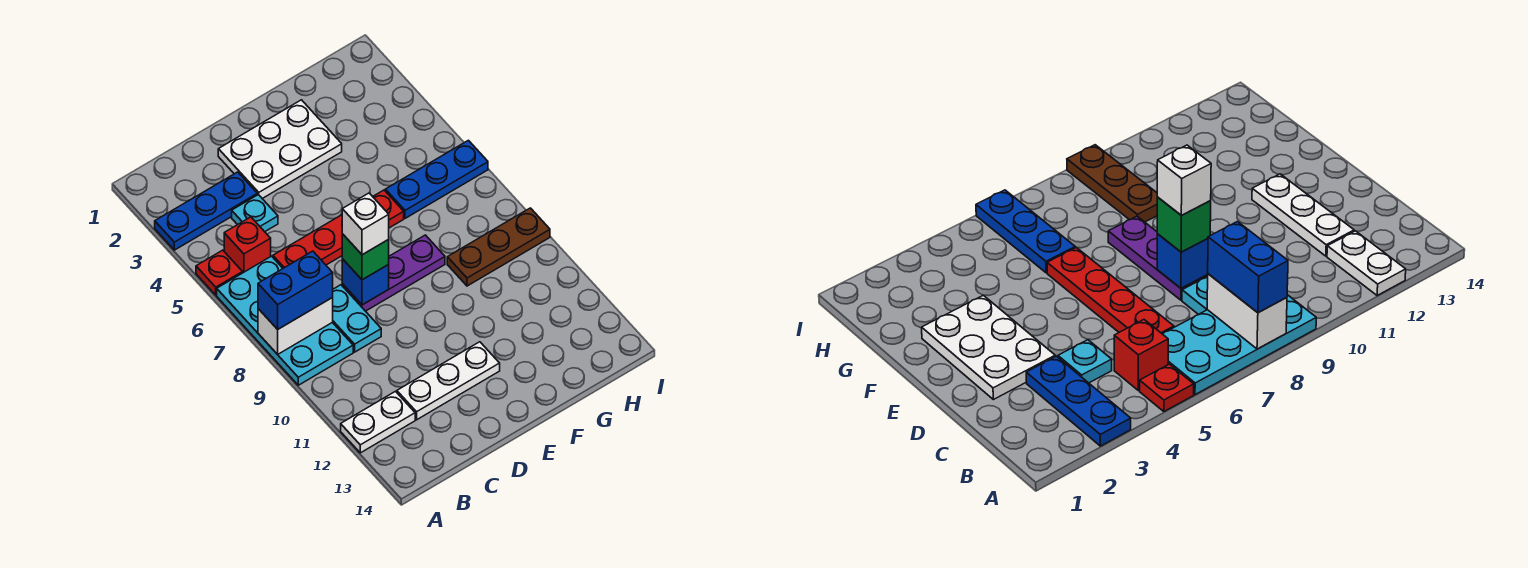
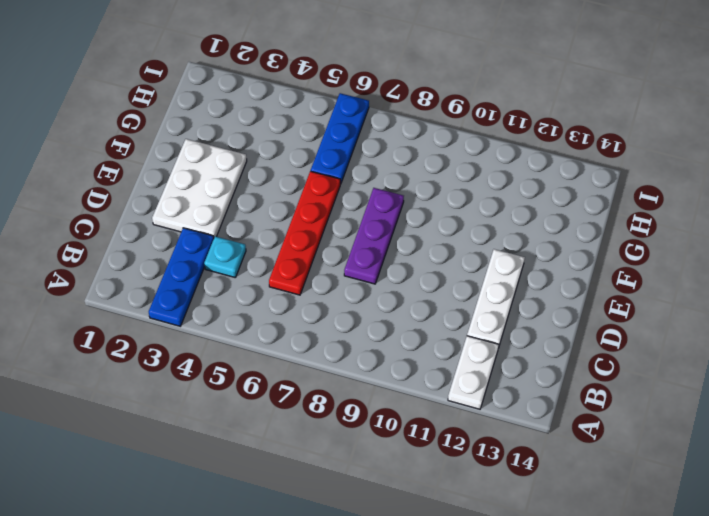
none -> red plate A5 level 1
none -> cyan plate A6:B9 level 1
none -> red brick B5 level 1

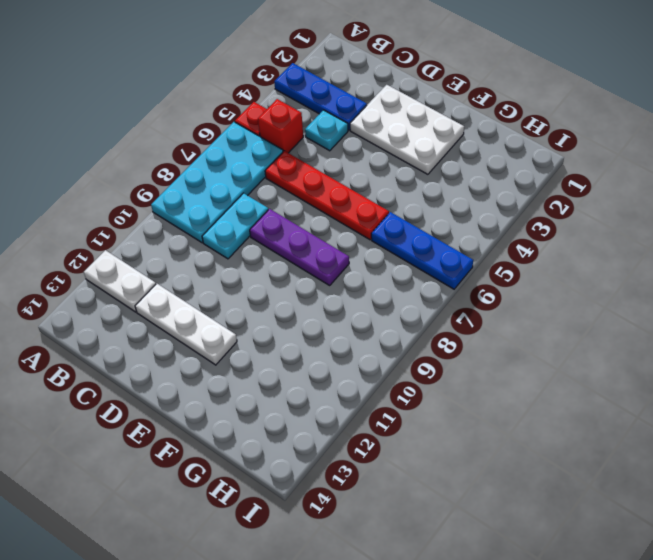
none -> brown plate G9:I9 level 1
none -> white brick A8:B8 level 2
none -> blue brick D8 level 2

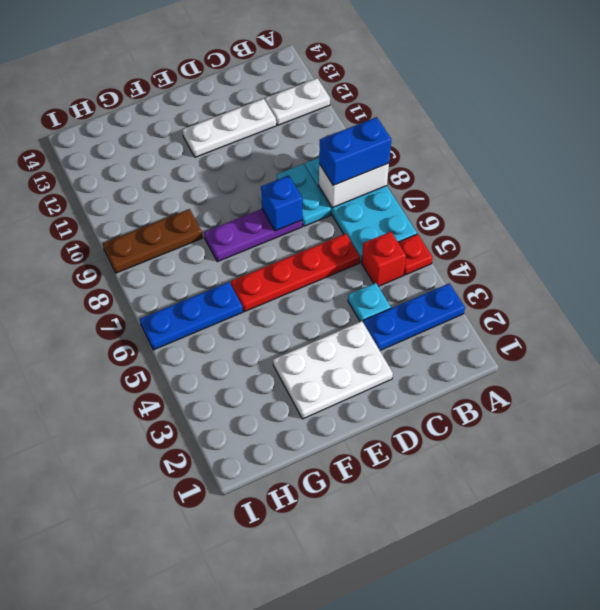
none -> green brick D8 level 3
none -> white brick D8 level 4

